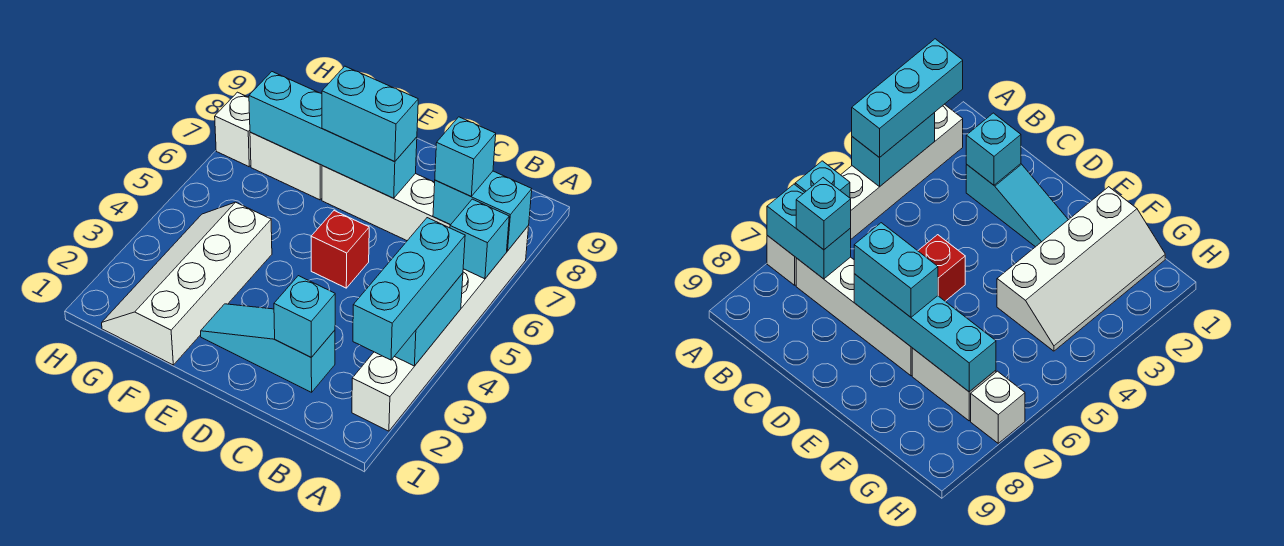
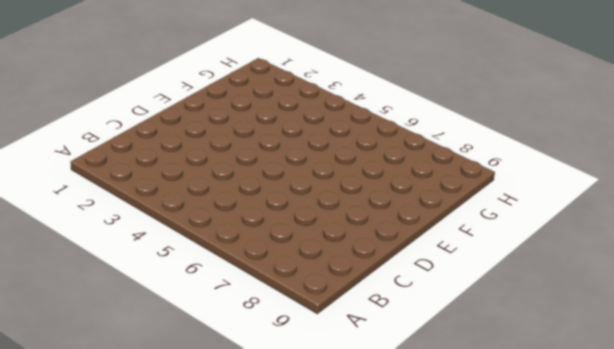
none -> white brick A2:A7 level 1
none -> white brick B7:E7 level 1
none -> cyan slope C2:E2 level 1 top C

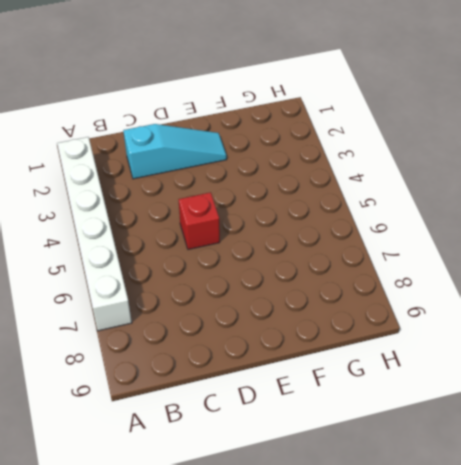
none -> white brick B7:E7 level 1
none -> white slope F1:G4 level 1 top F
none -> white brick F7:G7 level 1

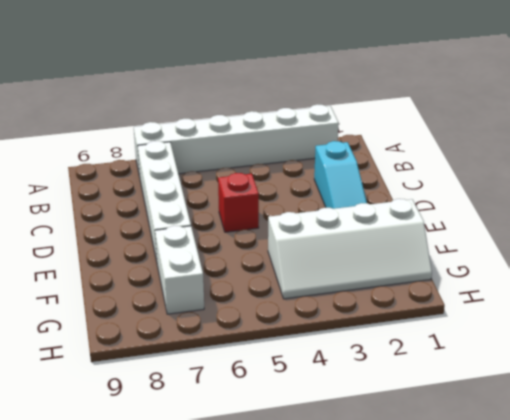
none -> white brick H7 level 1
none -> cyan brick A3:A4 level 2
none -> cyan brick A6 level 2

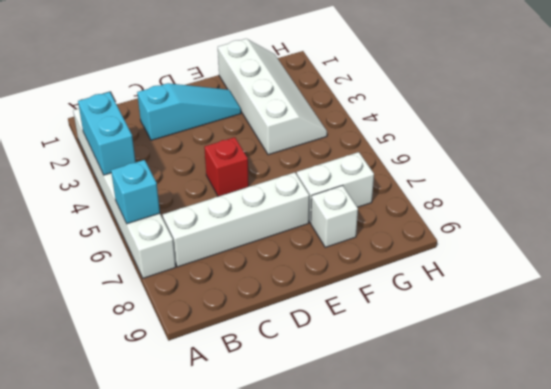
white brick F8 level 1 -> white brick H7 level 1
none -> cyan brick A7:B7 level 2
none -> cyan brick C2 level 2
none -> cyan brick D7:G7 level 2

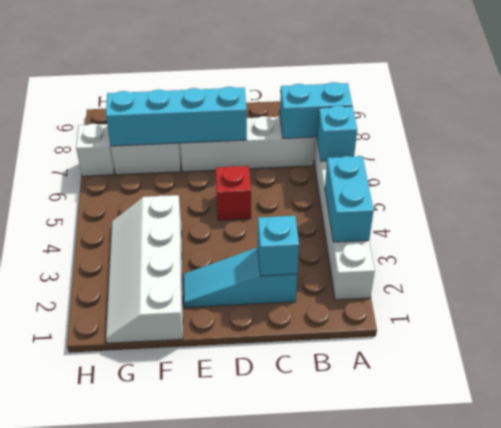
none -> cyan brick A2:A4 level 3
none -> cyan brick B7 level 3
none -> cyan brick D7:E7 level 3

